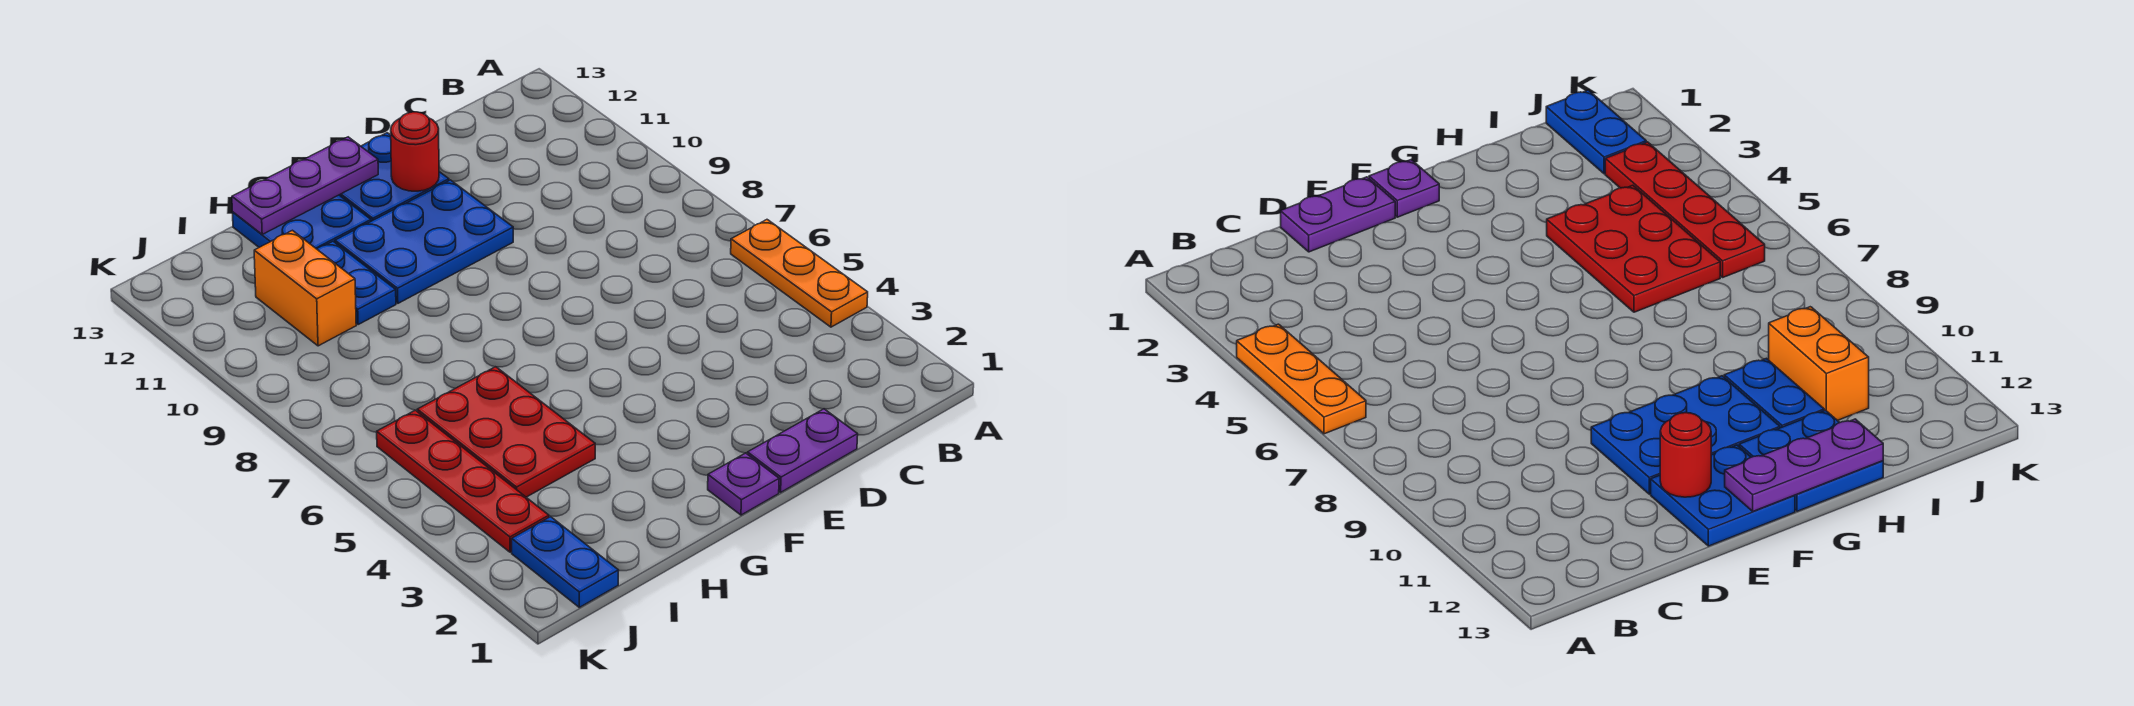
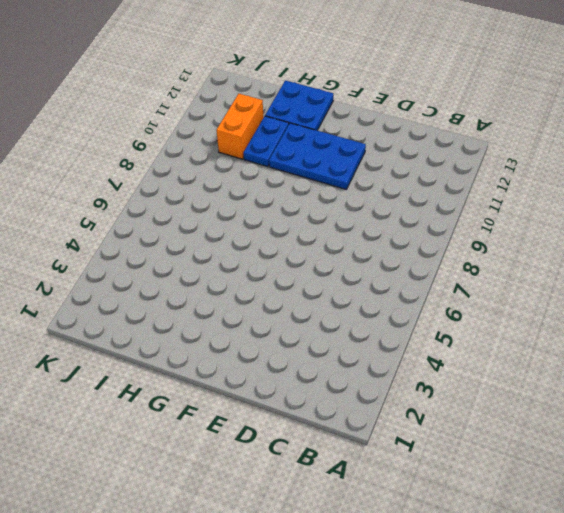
none -> orange plate A4:A6 level 1
none -> purple plate D1:E1 level 1
none -> blue plate E12:F13 level 1

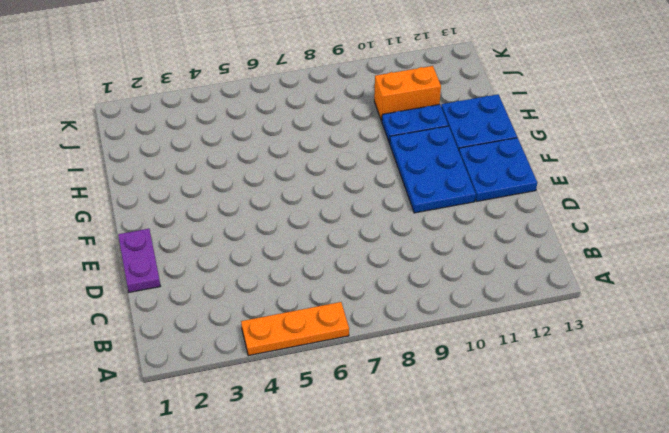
none -> purple plate F1 level 1
none -> red plate H4:I6 level 1
none -> blue plate J1:J2 level 1

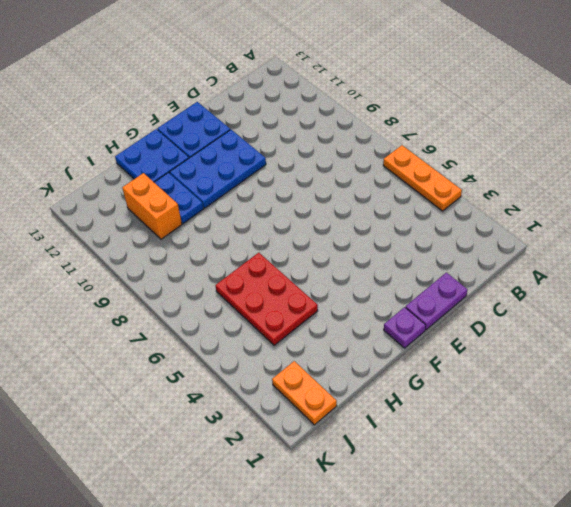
orange plate J1:J2 level 1 -> blue plate J1:J2 level 1
none -> red plate J3:J6 level 1
none -> red round brick E12 level 2
none -> purple plate F13:H13 level 2

